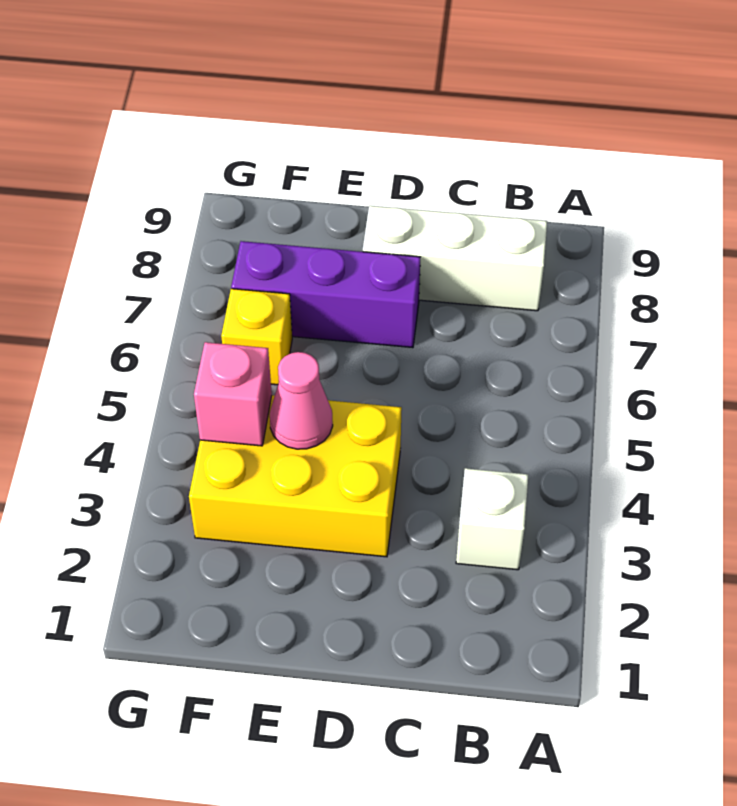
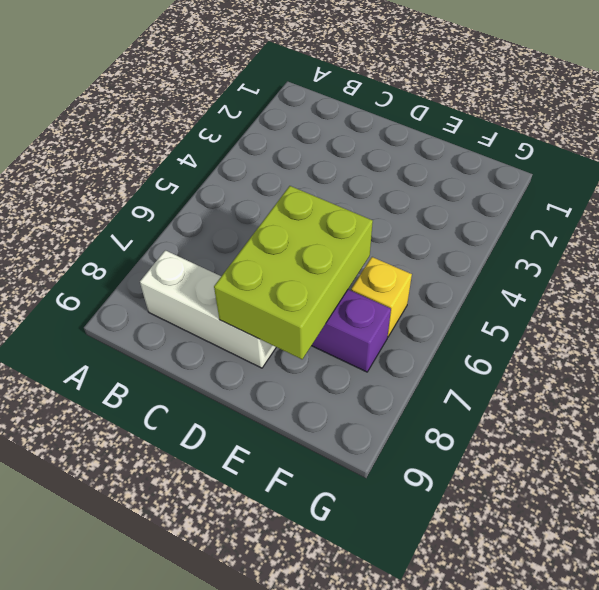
lime brick D6:E8 level 2 -> none
none -> white brick B3 level 1
none -> yellow brick D3:F4 level 1

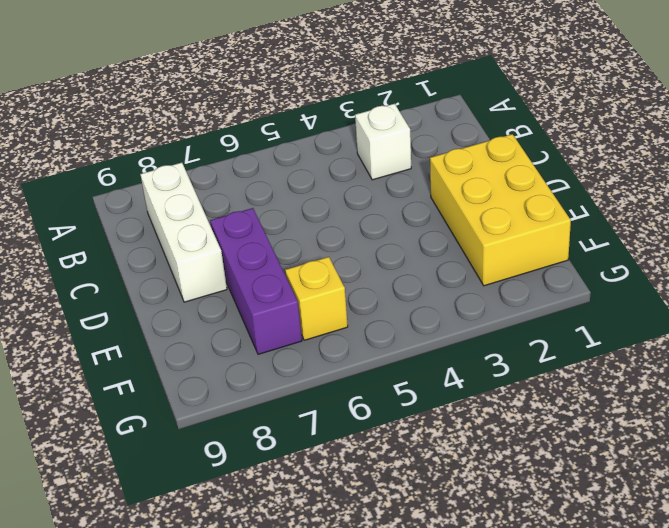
yellow brick D1:F2 level 1 -> yellow brick D3:F4 level 1
none -> pink cone E4 level 2
none -> pink brick F4 level 2

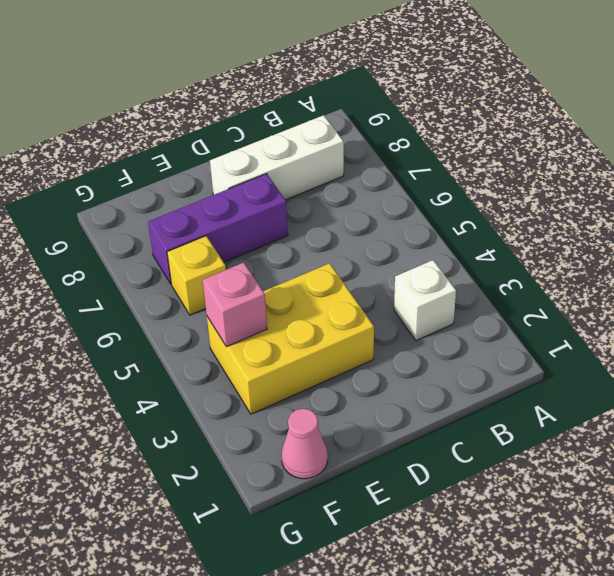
pink cone F1 level 1 -> pink cone E4 level 2

